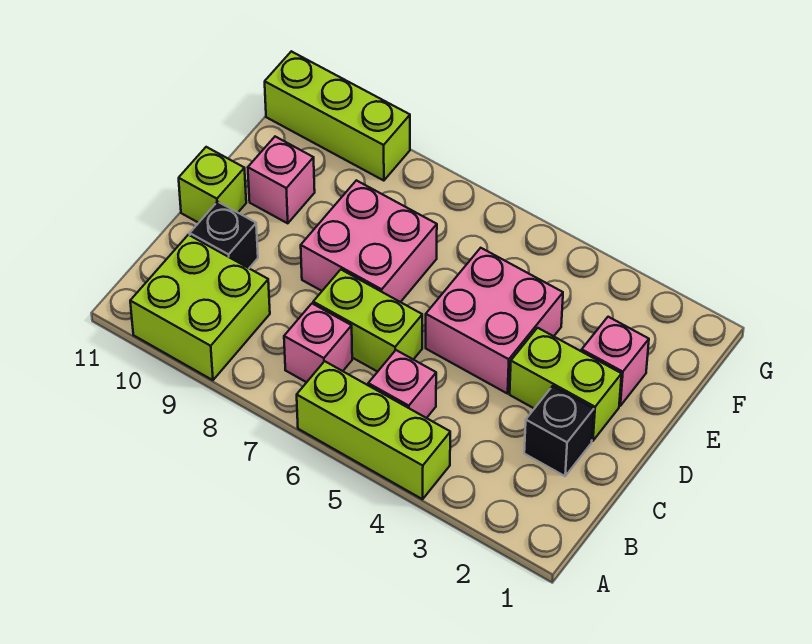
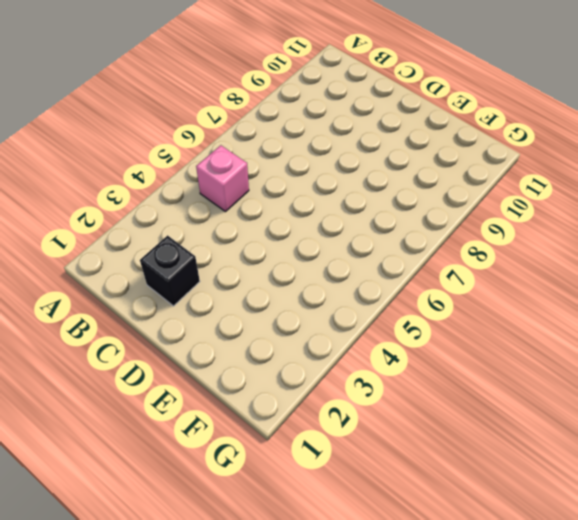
none -> lime brick A4:A6 level 1
none -> lime brick A9:B10 level 1
none -> pink brick B7 level 1

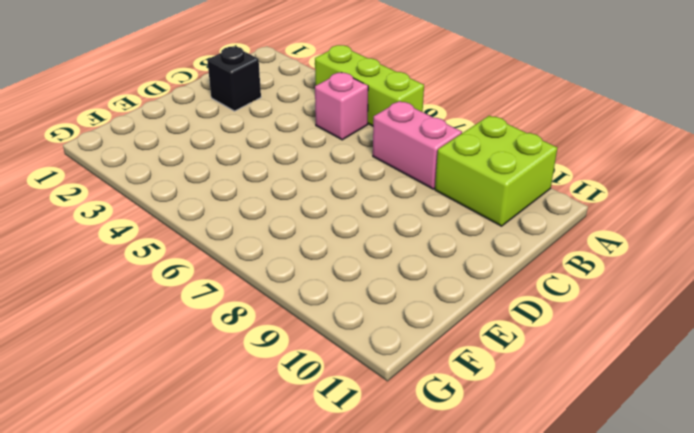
pink brick B7:B8 level 1 -> pink brick B7 level 1
none -> lime brick C6:C7 level 1
none -> black brick C10 level 1
none -> lime brick D2:D3 level 1

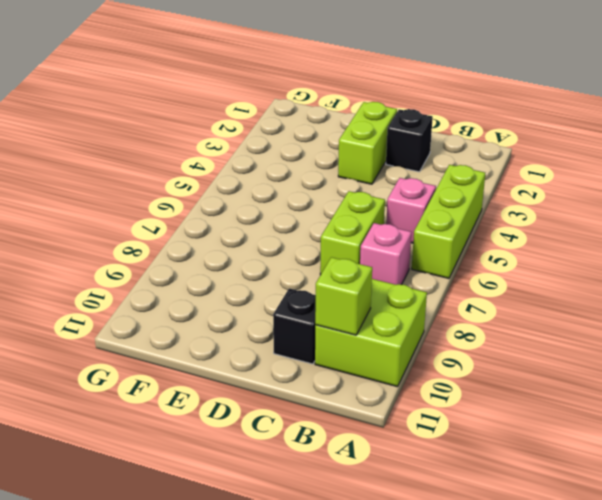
lime brick B10 level 2 -> lime brick D11 level 1
none -> pink brick D4:E5 level 1
none -> pink brick D7:E8 level 1
none -> pink brick E2 level 1

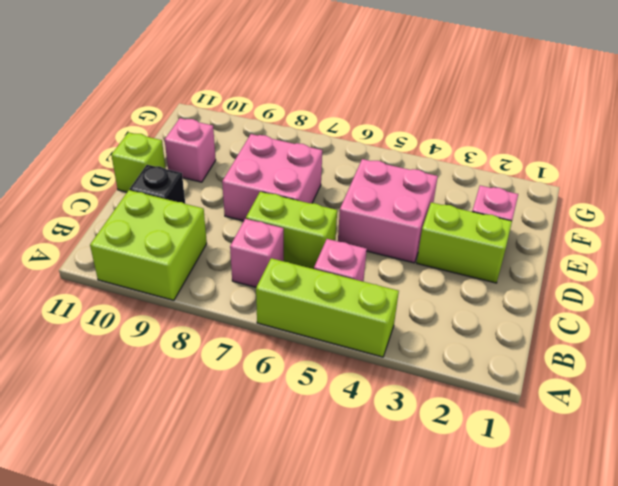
none -> black brick C2 level 1
none -> lime brick G9:G11 level 1

